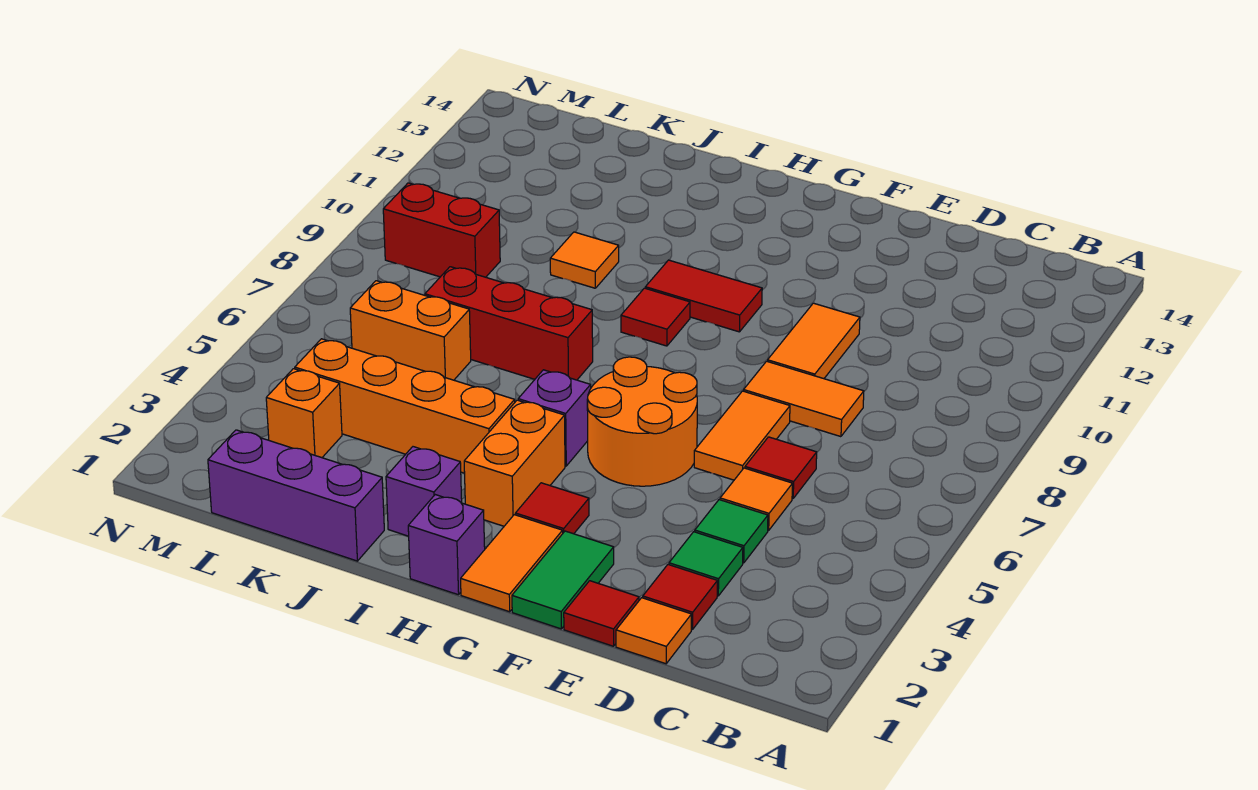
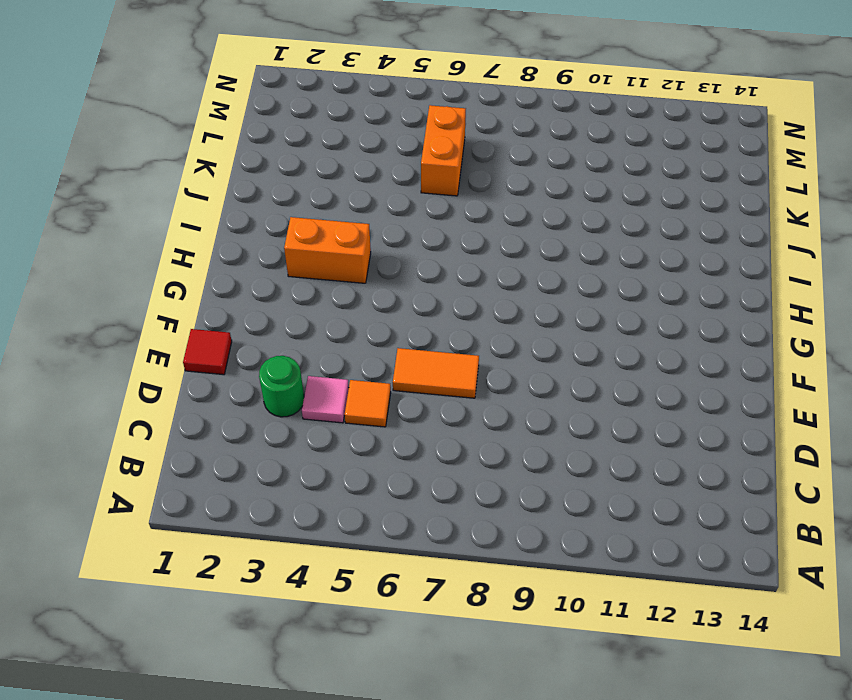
green round brick D3 level 1 -> green tile D3 level 1
pink tile D4 level 1 -> green tile D4 level 1
none -> orange tile D1 level 1
none -> red tile D2 level 1
none -> red tile D6 level 1

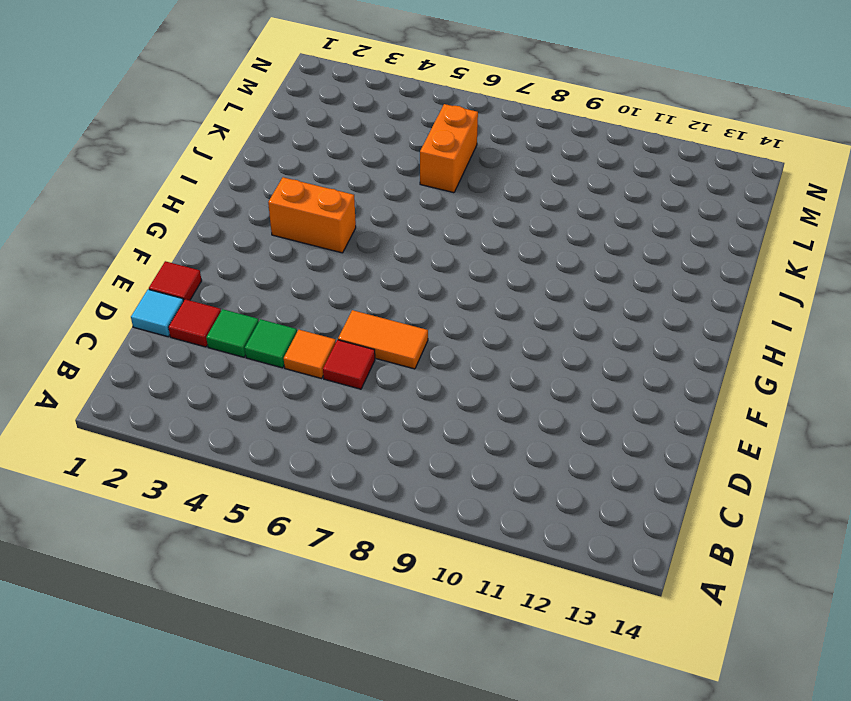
cyan tile D1 level 1 -> orange tile D1 level 1
none -> orange tile D8:E8 level 1
none -> orange tile E9:E10 level 1
none -> green tile F1:F2 level 1

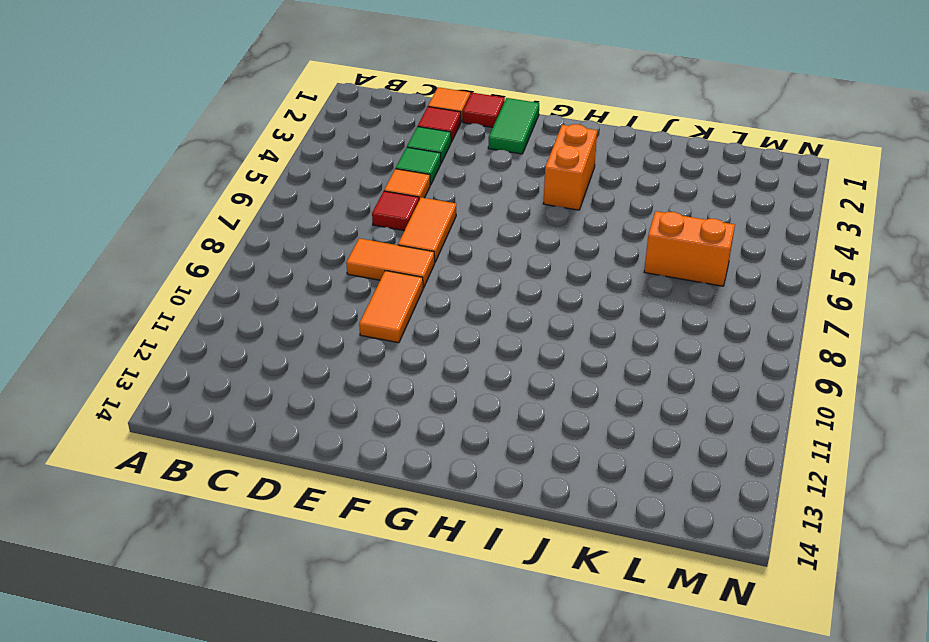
none -> orange round brick F5:G6 level 1
none -> orange tile G1:G2 level 1
none -> red tile G3 level 1

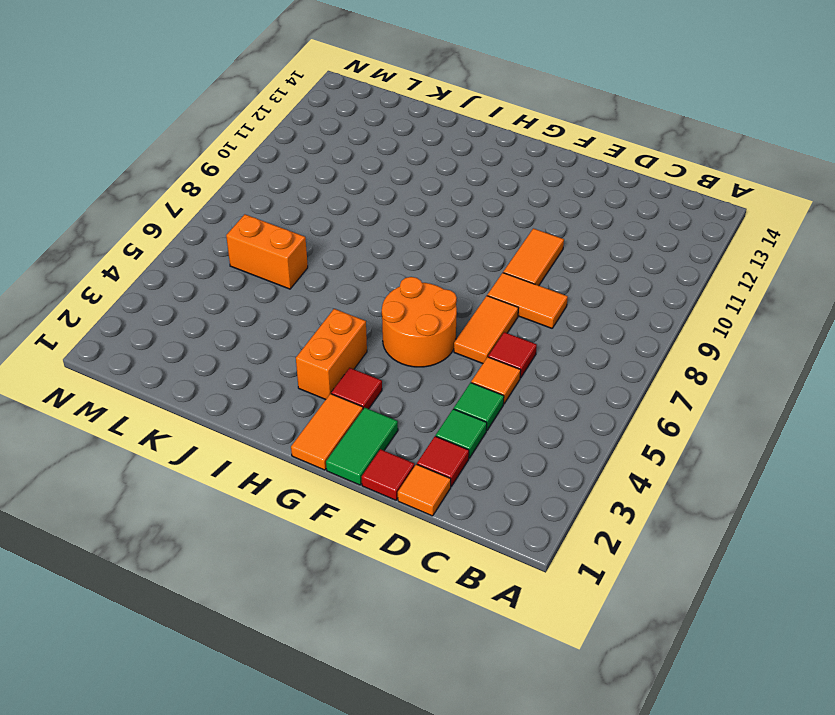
none -> red tile G10:H10 level 1
none -> purple brick H1 level 1
none -> purple brick H5 level 1

